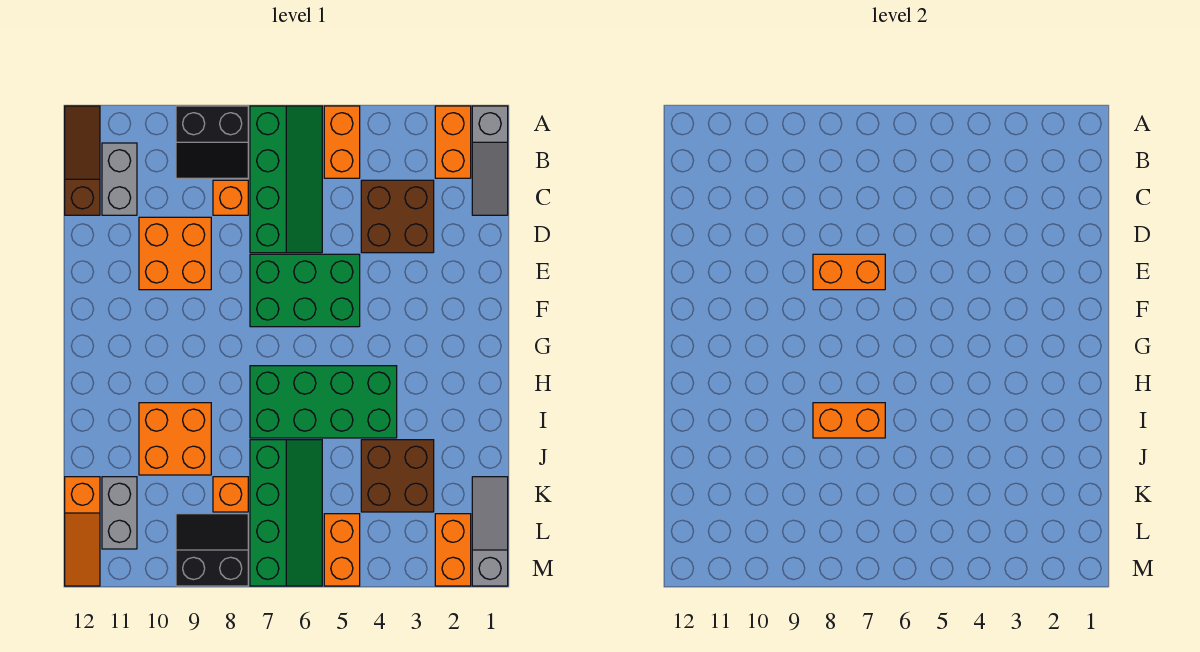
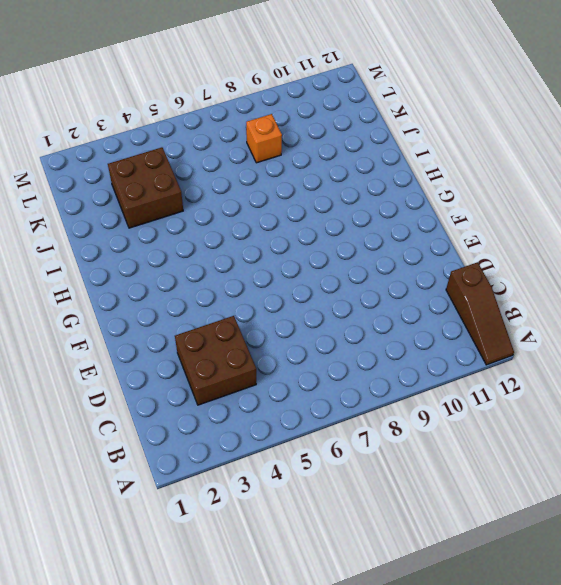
none -> grey slope A1:C1 level 1 top A
none -> orange brick A2:B2 level 1
none -> orange brick A5:B5 level 1

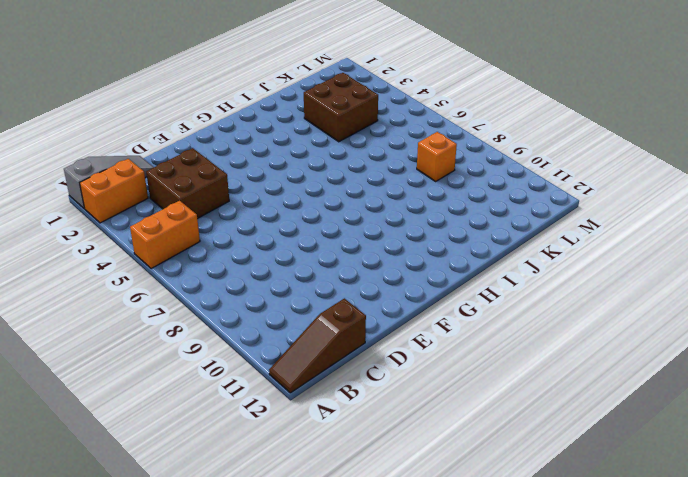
none -> green slope A6:D7 level 1 top 7
none -> black slope A8:B9 level 1 top A
none -> grey brick B11:C11 level 1

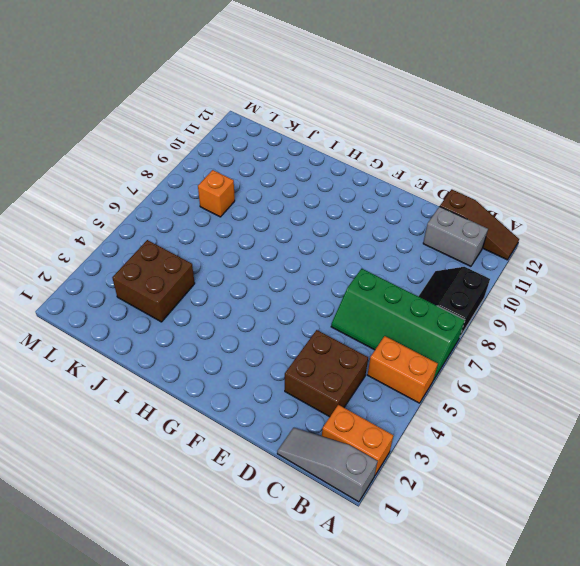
none -> orange brick C8 level 1
none -> orange brick D9:E10 level 1
none -> green brick E5:F7 level 1

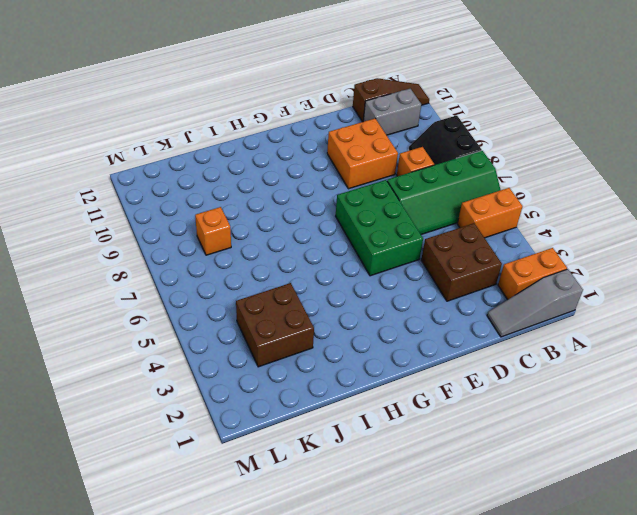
none -> green brick H4:I7 level 1
none -> orange brick I9:J10 level 1
none -> green slope J6:M7 level 1 top 7

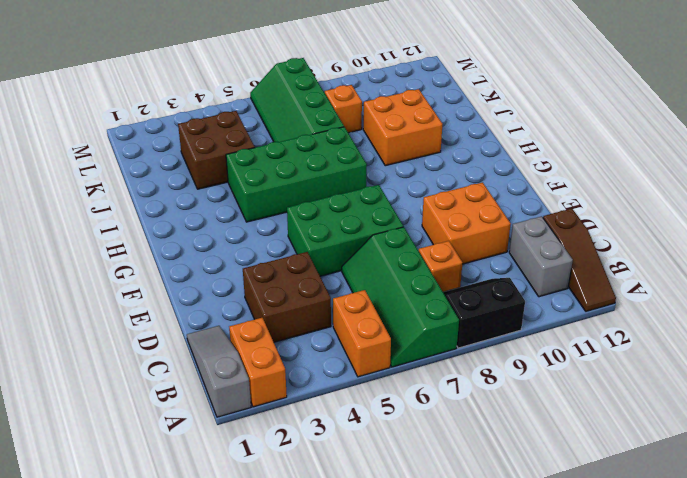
none -> grey slope K1:M1 level 1 top M
none -> grey brick K11:L11 level 1
none -> orange slope K12:M12 level 1 top K

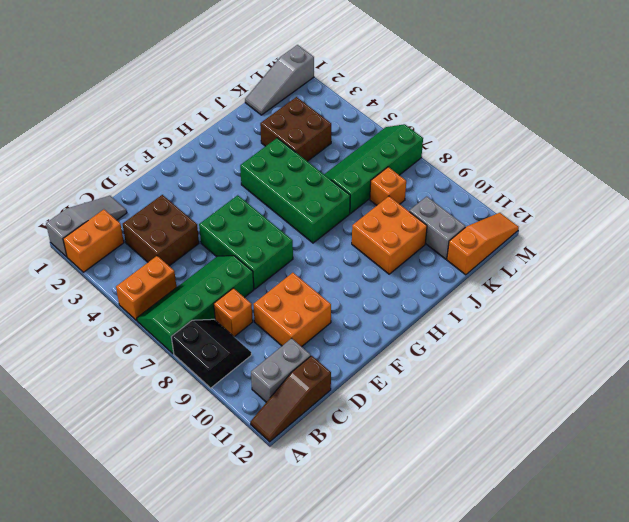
grey brick K10:K11 level 1 -> grey brick K11:L11 level 1
none -> orange brick L2:M2 level 1
none -> orange brick L5:M5 level 1
none -> black slope L8:M9 level 1 top M

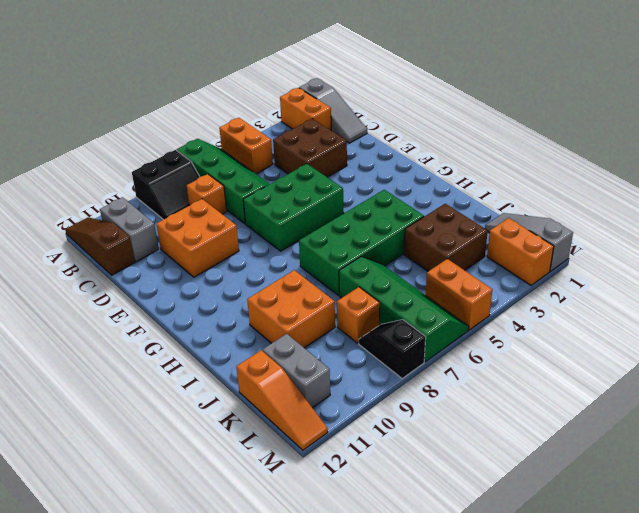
black slope L8:M8 level 1 top M -> black slope L8:M9 level 1 top M
none -> orange brick E7:E8 level 2
none -> orange brick I7:I8 level 2

